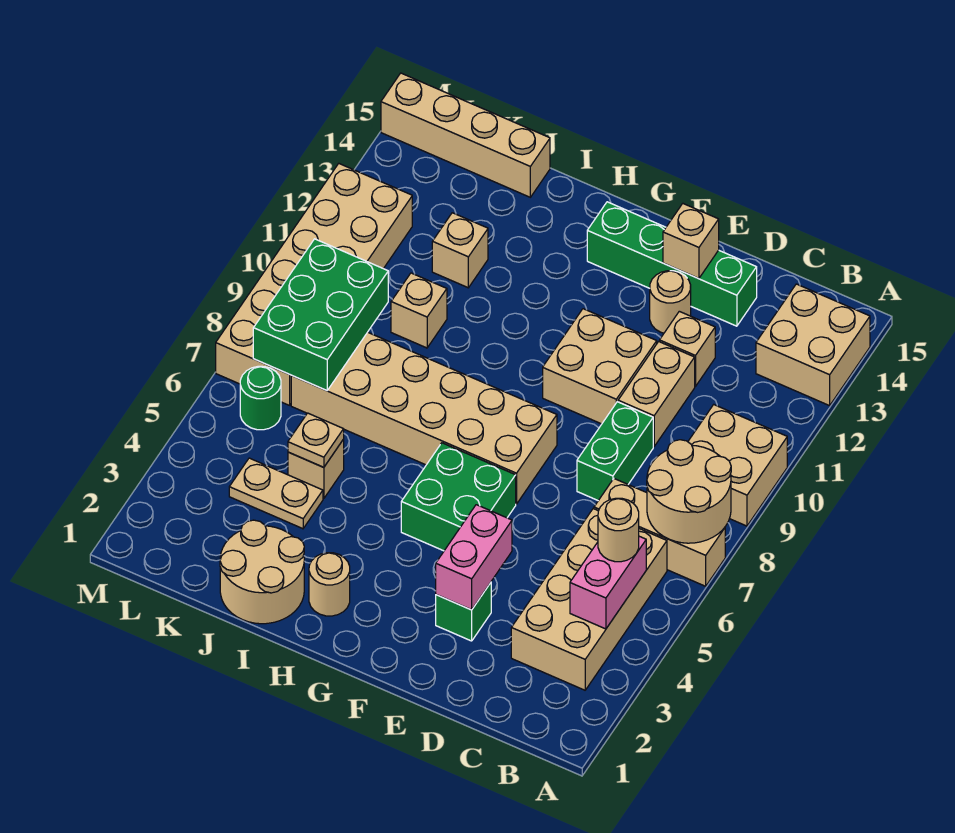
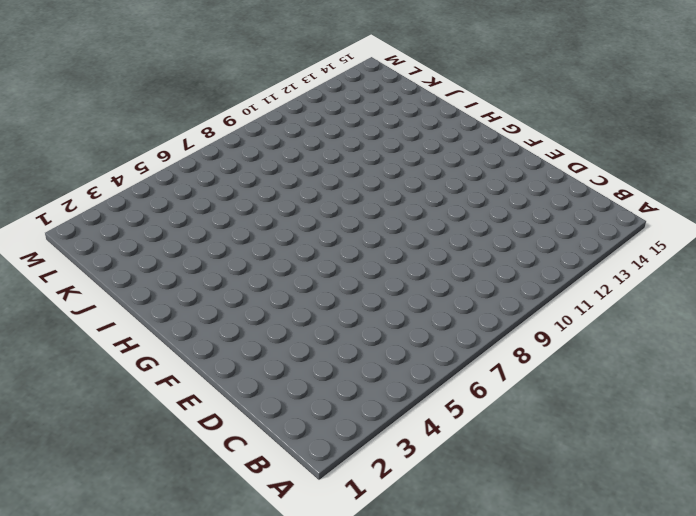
none -> tan brick A7:C7 level 1
none -> tan brick A9:B10 level 1
none -> tan brick A13:B14 level 1

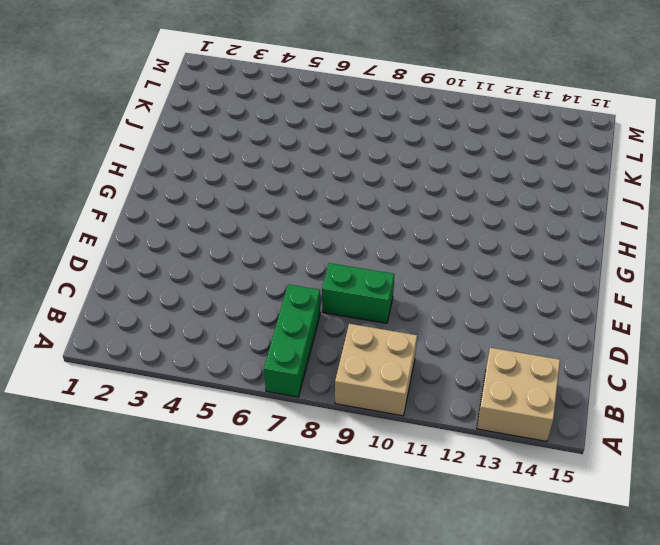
green brick A7:C7 level 1 -> tan brick A7:C7 level 1
none -> tan brick B3:C6 level 1
none -> tan brick D10:D11 level 1
none -> tan brick D12 level 1

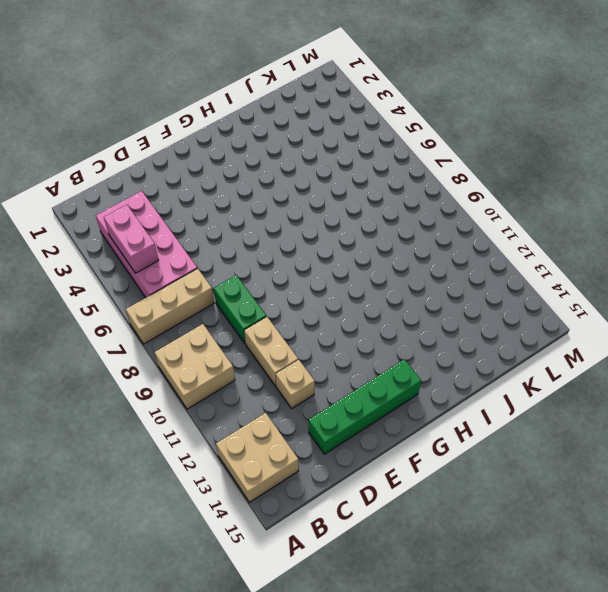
pink brick B3:C6 level 1 -> tan brick B3:C6 level 1
none -> green brick E3 level 1
none -> tan brick E10:F11 level 1
none -> tan round brick E13 level 1

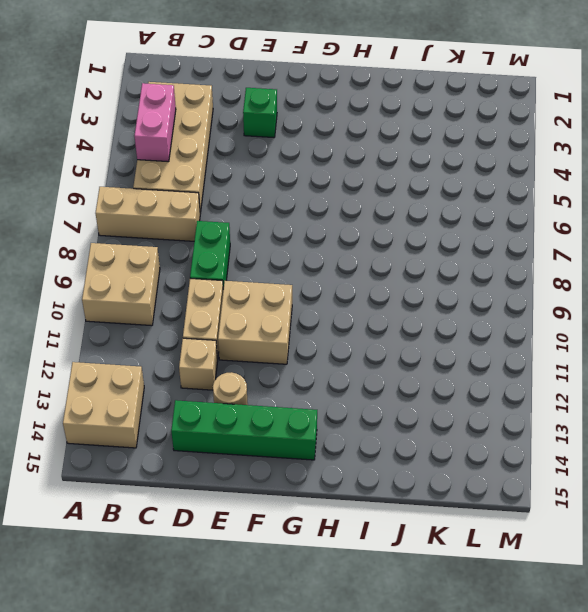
none -> green brick F5:G6 level 1
none -> tan brick F7:K8 level 1
none -> tan round brick H2 level 1

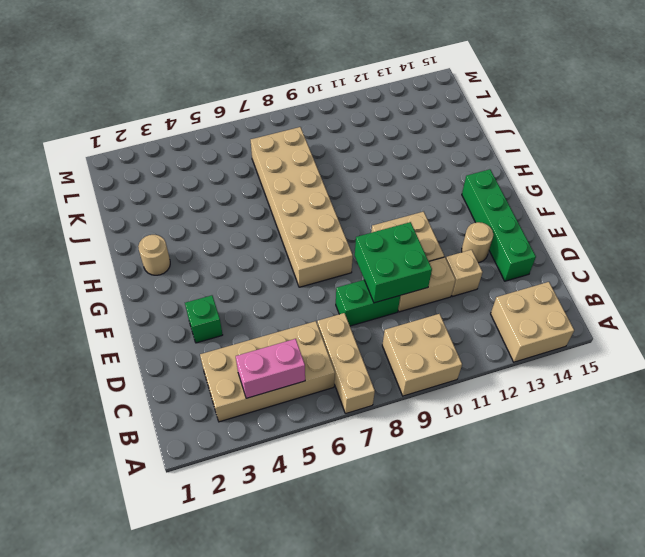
green brick D9:E10 level 2 -> green brick F5:G6 level 1
none -> tan round brick I1:J2 level 1
none -> tan plate J4:K4 level 1
none -> tan brick J5 level 1

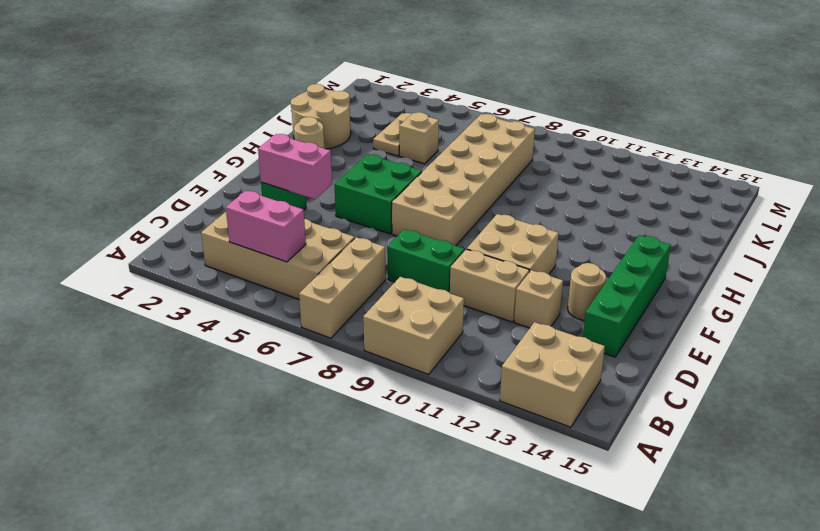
none -> tan brick J10 level 1
none -> tan brick J12 level 1
none -> tan brick J15:M15 level 1

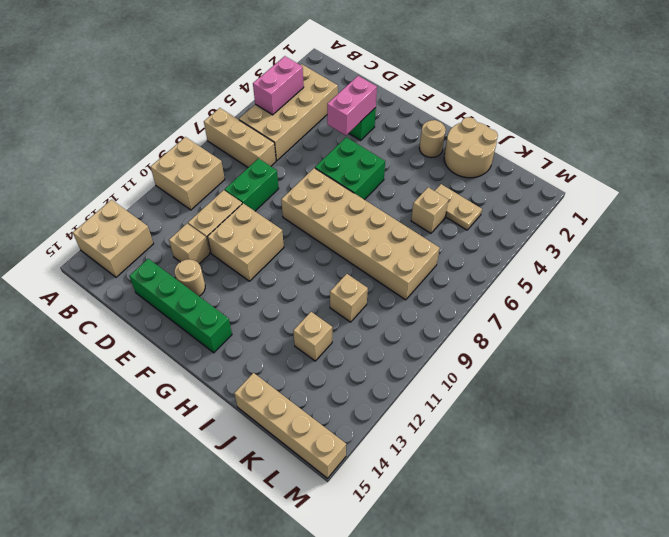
none -> green round brick L6 level 1
none -> tan brick L7:M12 level 1
none -> tan round brick A7:B8 level 2

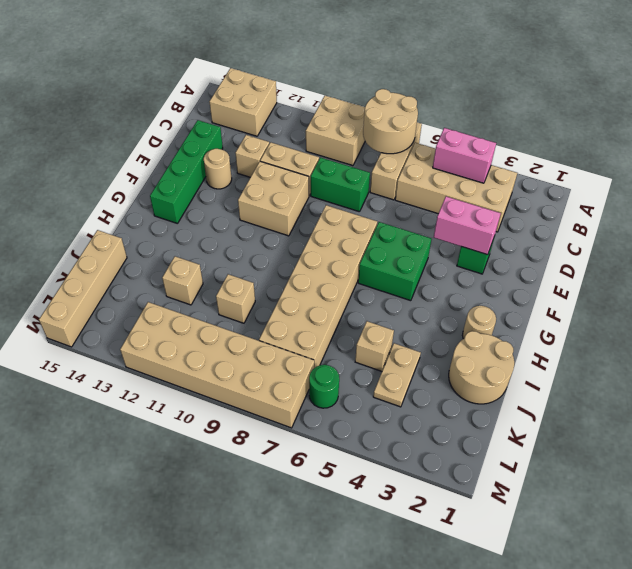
none -> tan brick E14 level 2
none -> tan plate J5 level 2
none -> green brick K7:L9 level 2

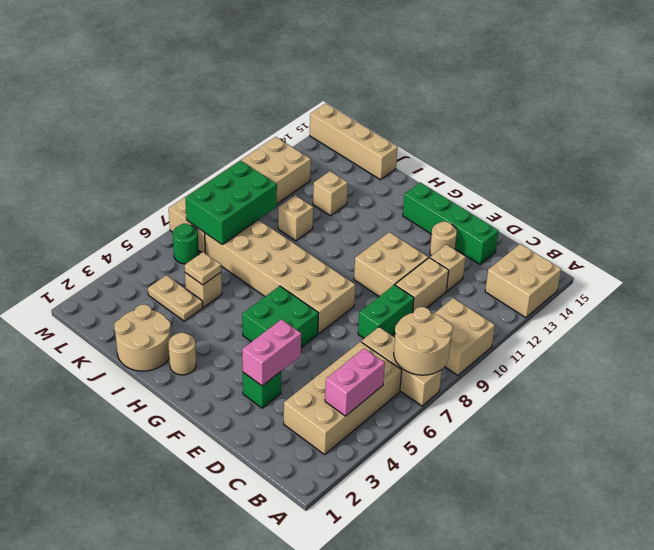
none -> tan brick E14 level 2
none -> tan round brick B5 level 3

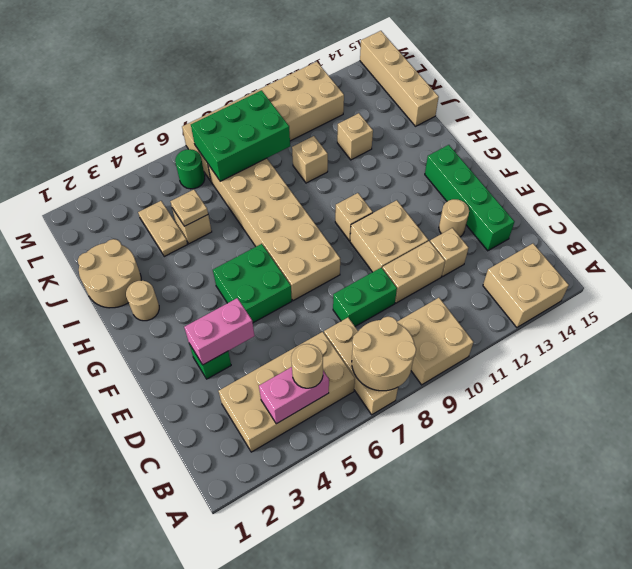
tan brick G10 level 1 -> tan brick E14 level 2

